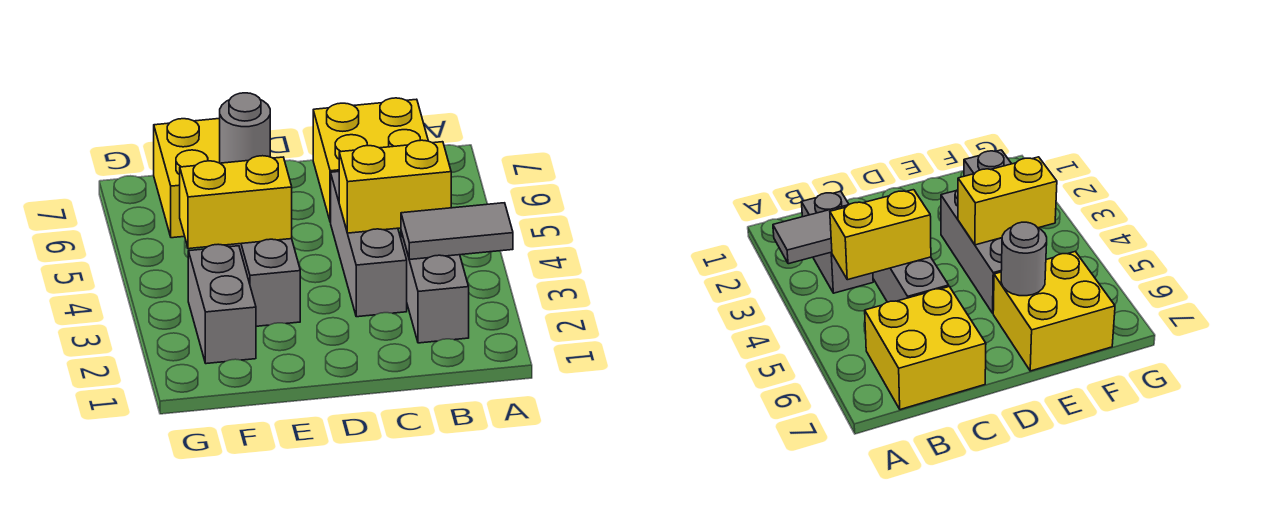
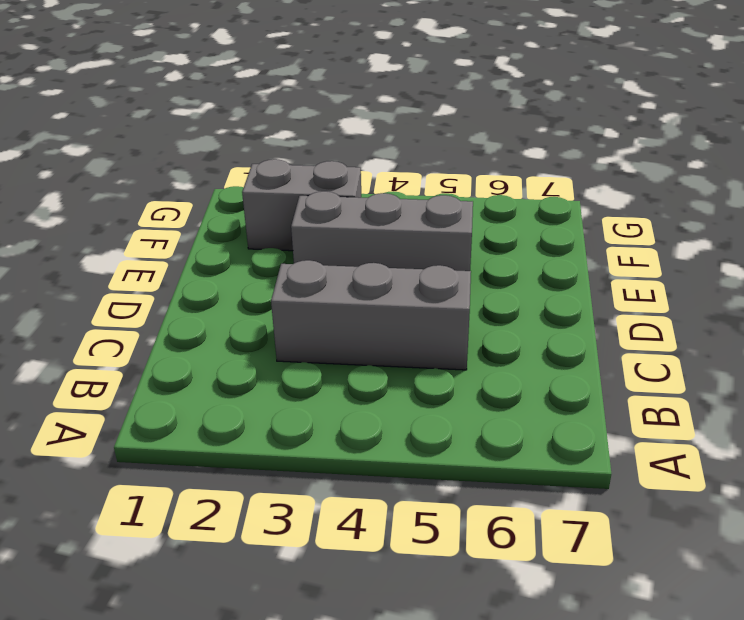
none -> grey brick B2:B3 level 1
none -> yellow brick B6:C7 level 1

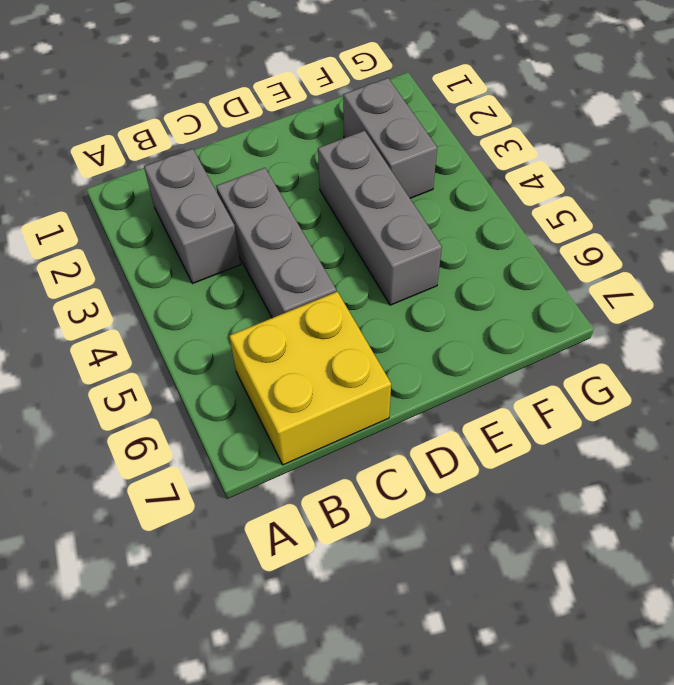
none -> yellow brick E6:F7 level 1
none -> grey tile A3:B3 level 2

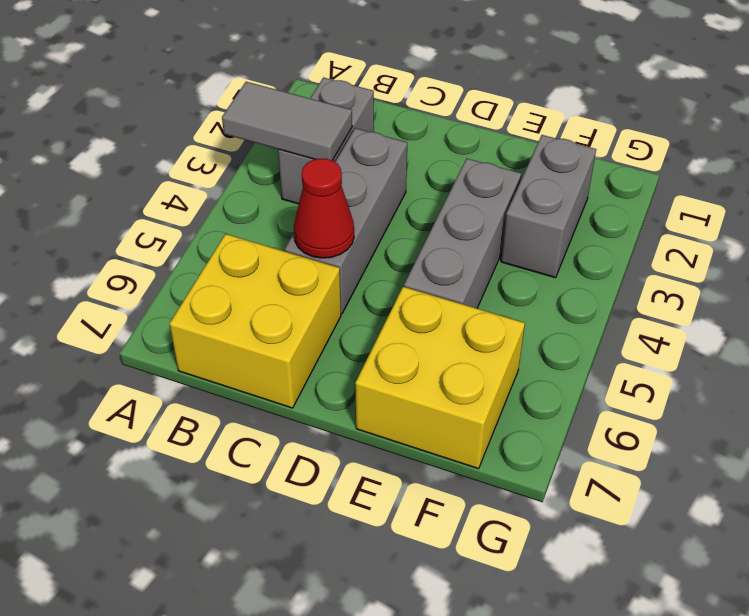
red cone C5 level 2 -> none
none -> yellow brick B4:C4 level 2
none -> yellow brick E4:F4 level 2

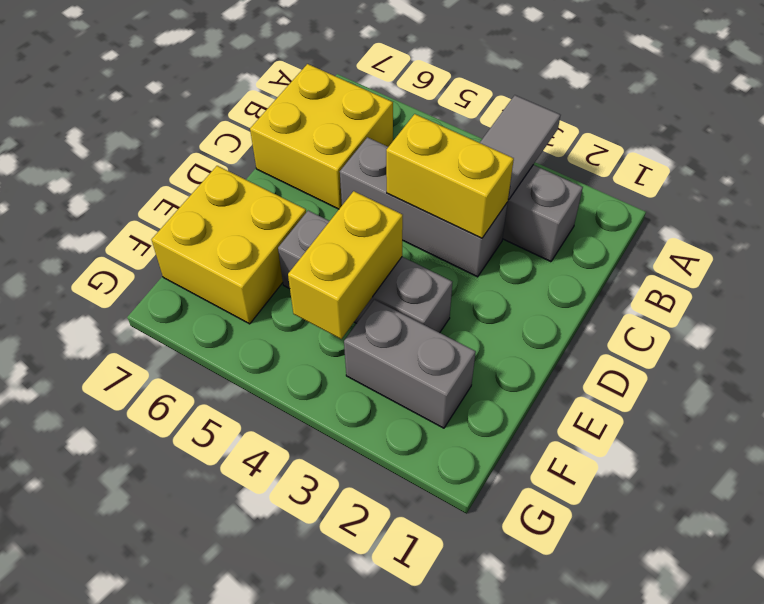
yellow brick C3:C4 level 2 -> yellow brick B4:C4 level 2
none -> grey round brick E6 level 2

